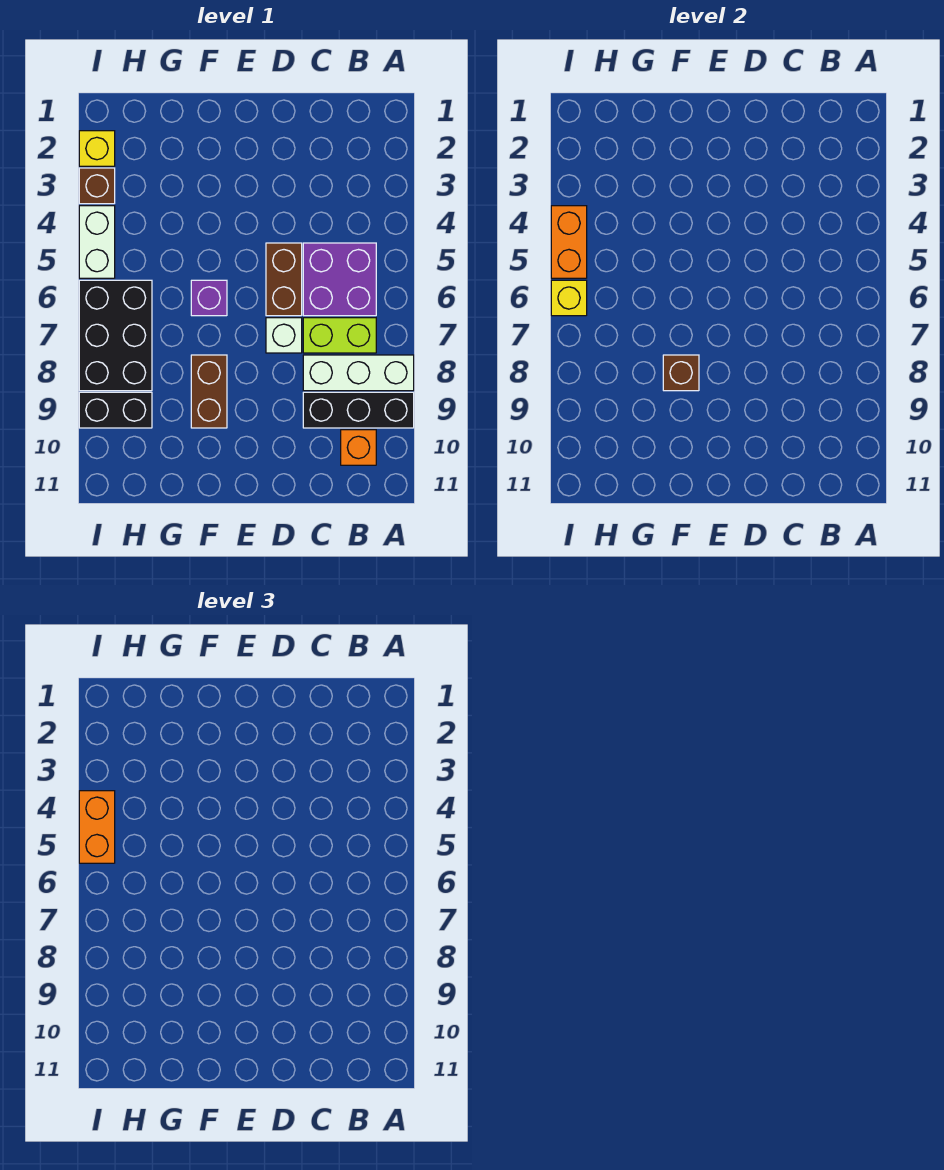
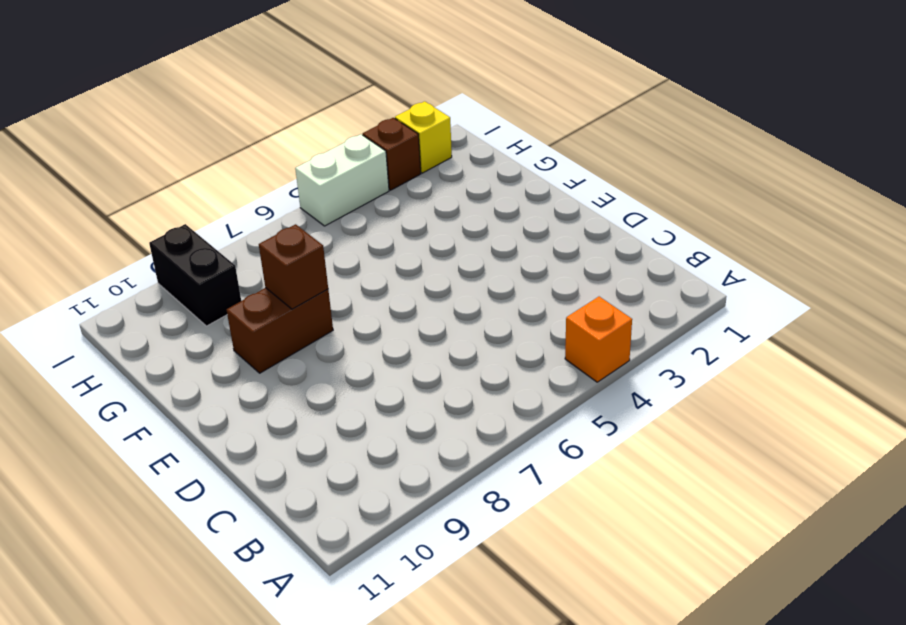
orange brick A4 level 1 -> orange brick B10 level 1
none -> white brick A8:C8 level 1
none -> black brick A9:C9 level 1
none -> purple brick B5:C6 level 1

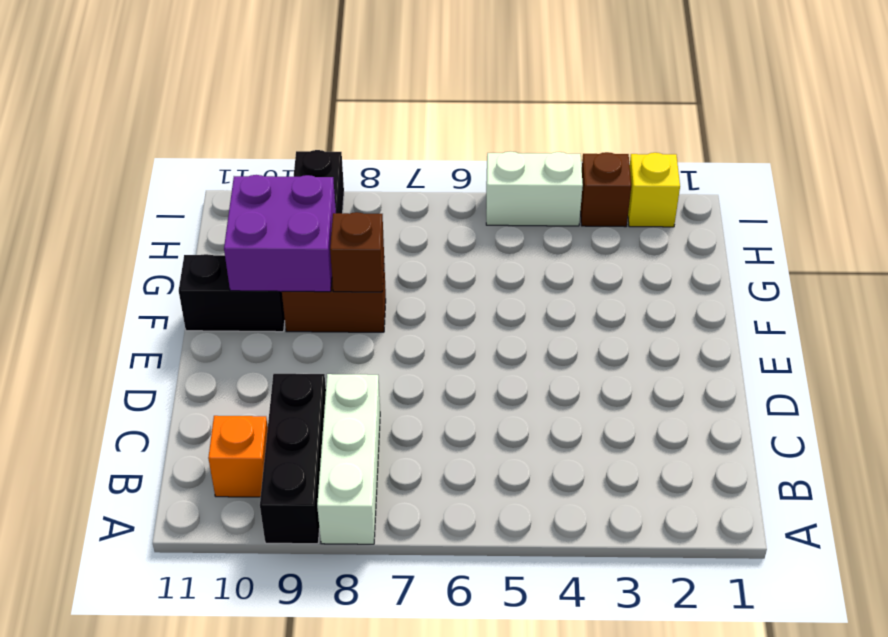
purple brick F9:G10 level 2 -> purple brick B5:C6 level 1
black brick F10:F11 level 1 -> none
none -> lime brick B7:C7 level 1
none -> brown brick D5:D6 level 1
none -> white brick D7 level 1

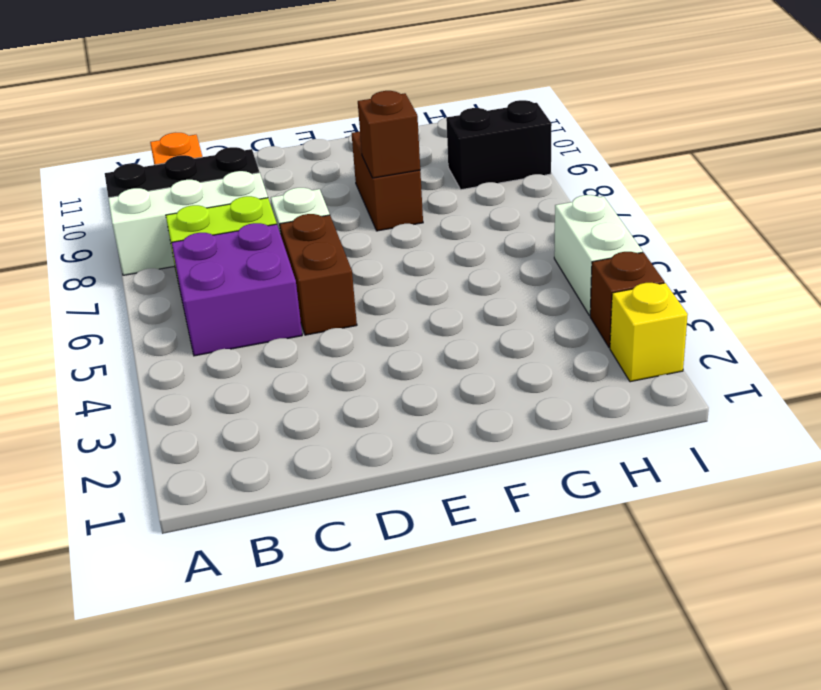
none -> purple brick F6 level 1
none -> black brick H6:I8 level 1
none -> orange brick I4:I5 level 2

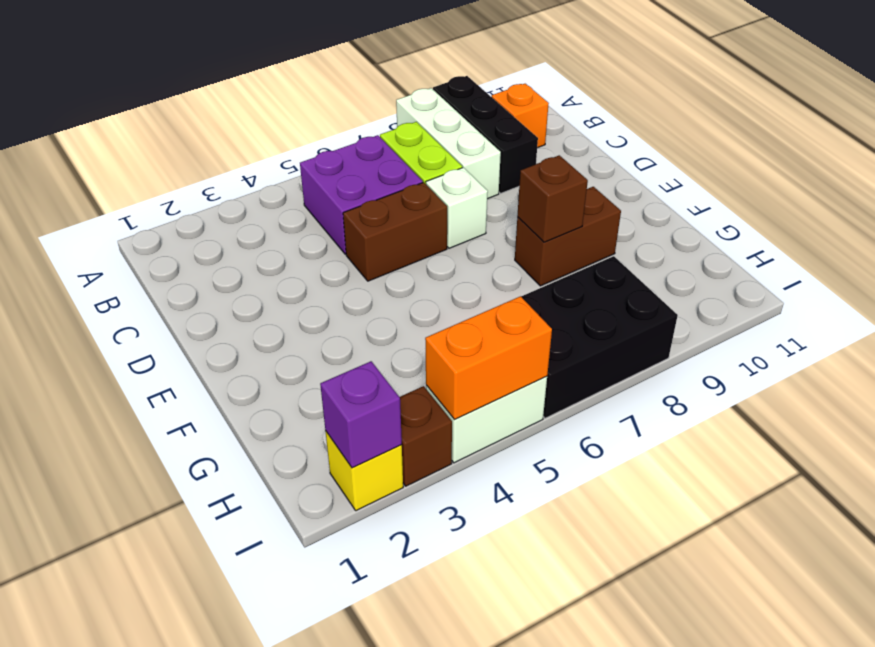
purple brick I2 level 2 -> purple brick F6 level 1
none -> black brick H9:I9 level 1
none -> yellow brick I6 level 2
none -> orange brick I4:I5 level 3

